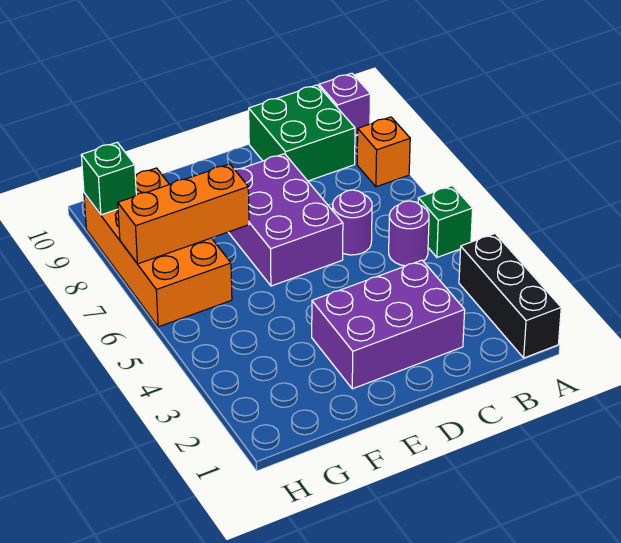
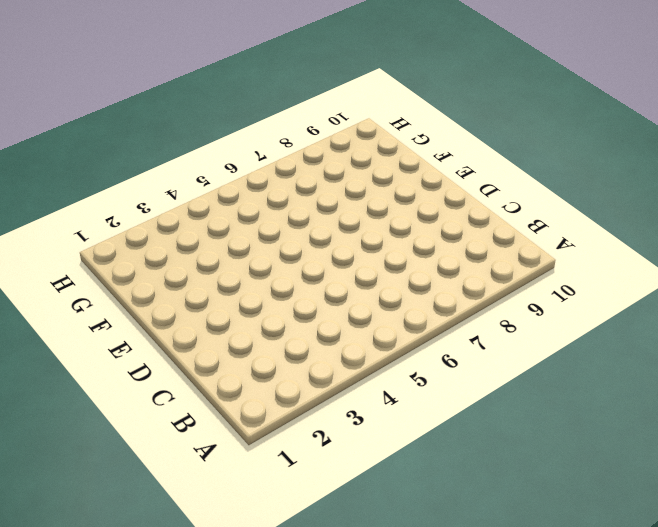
none -> black brick A1:A3 level 1
none -> green brick A5 level 1
none -> orange brick A8 level 1

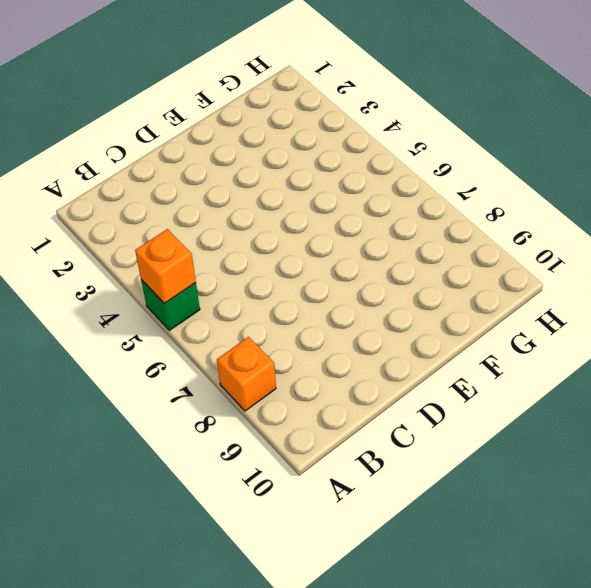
orange brick A5 level 2 -> none
none -> black brick A1:A3 level 1
none -> purple brick A10 level 1
none -> purple round brick B5 level 1

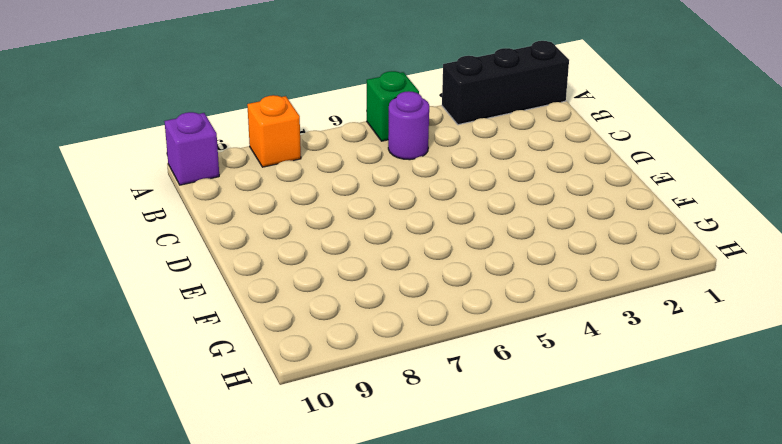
none -> green brick B9:C10 level 1
none -> purple brick C2:E3 level 1
none -> purple round brick C6 level 1

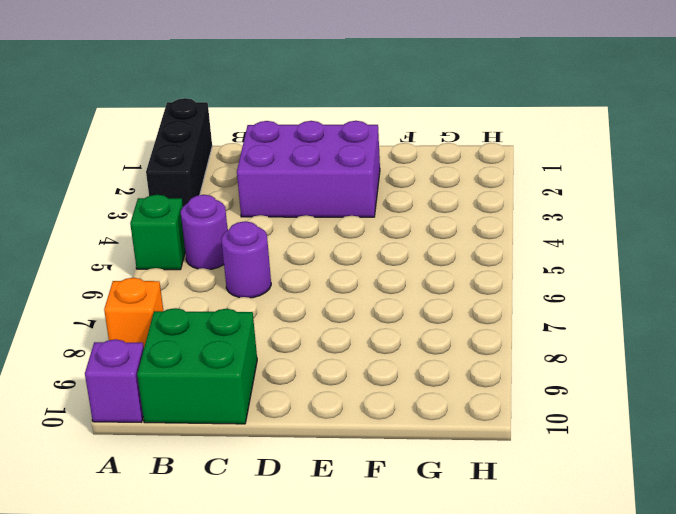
none -> purple brick D6:E8 level 1
none -> orange brick G6:H9 level 1
none -> orange brick F7:H7 level 2

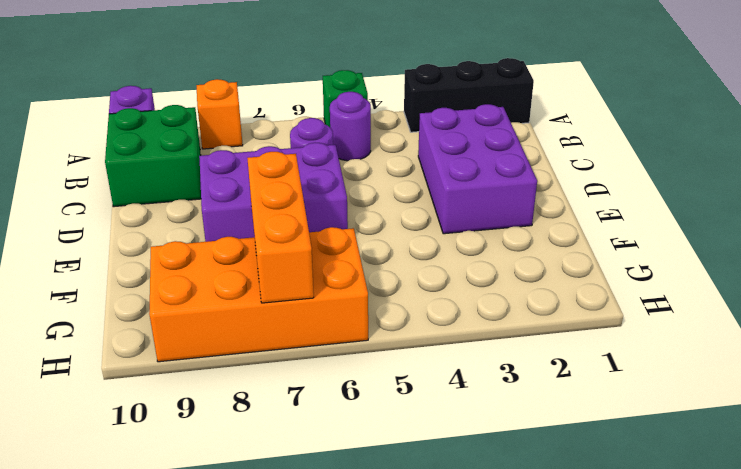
none -> green brick H9 level 2

